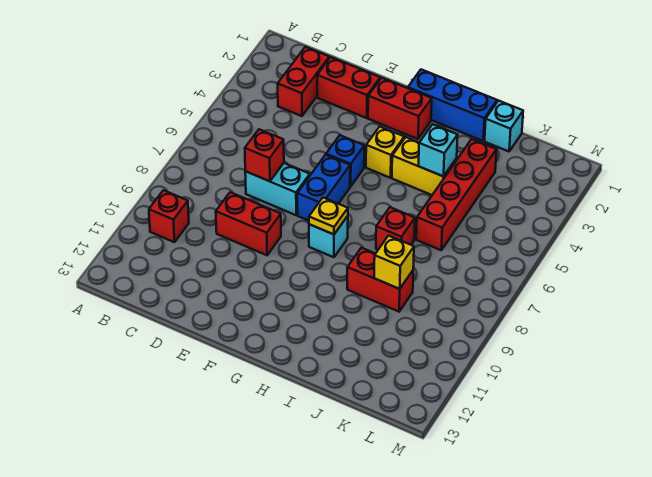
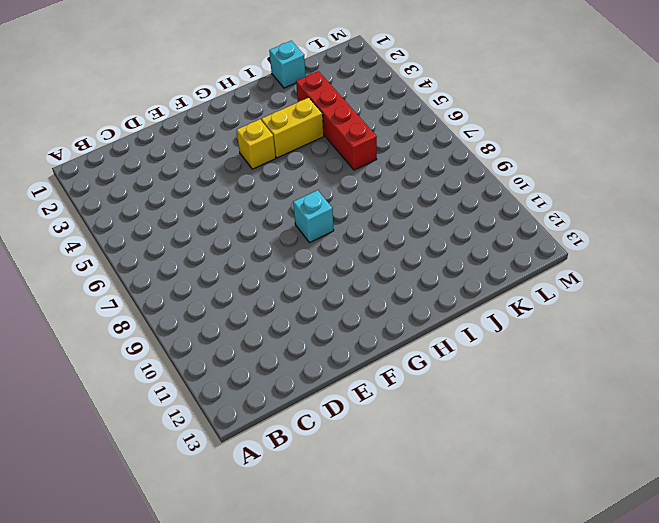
none -> red brick B10 level 1
none -> red brick C2:C3 level 1
none -> red brick D2:E2 level 1

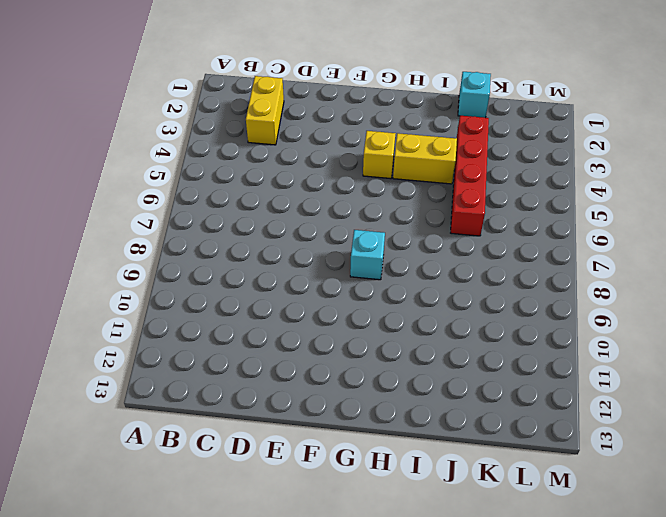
yellow brick C2:C3 level 1 -> red brick C2:C3 level 1
none -> red brick B10 level 1
none -> red brick D2:E2 level 1
none -> cyan brick D7:E7 level 1

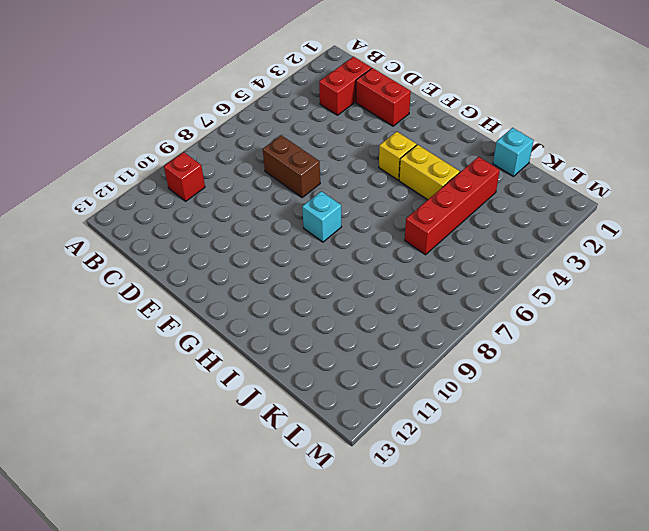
brown brick D7:E7 level 1 -> cyan brick D7:E7 level 1
none -> red brick D9:E9 level 1
none -> red brick F2:G2 level 1
none -> blue brick F5 level 1

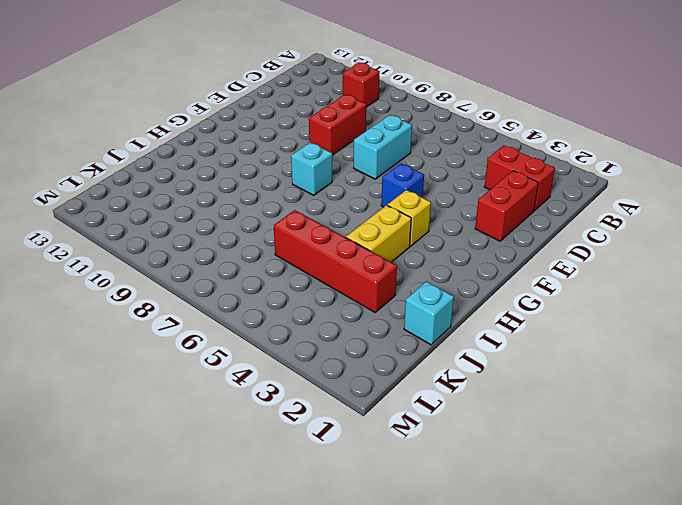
none -> red brick F2:G2 level 1
none -> blue brick F6:F7 level 1
none -> blue brick G1:I1 level 1

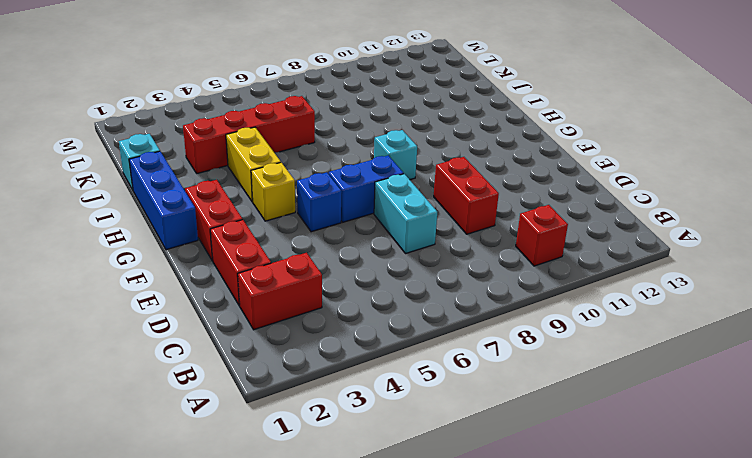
none -> red brick I7 level 1
none -> red brick I9:J9 level 1
none -> red brick D7 level 2

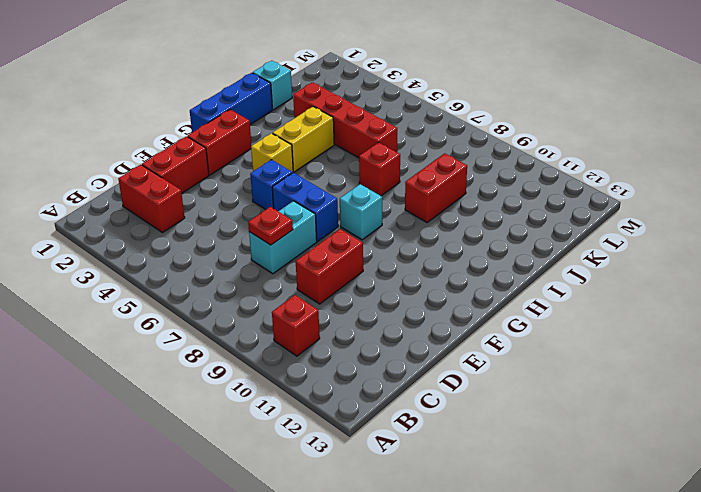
red plate D7 level 2 -> red brick D7 level 2
none -> yellow plate G8 level 2
none -> cyan brick I4 level 2
none -> yellow brick J9 level 2

